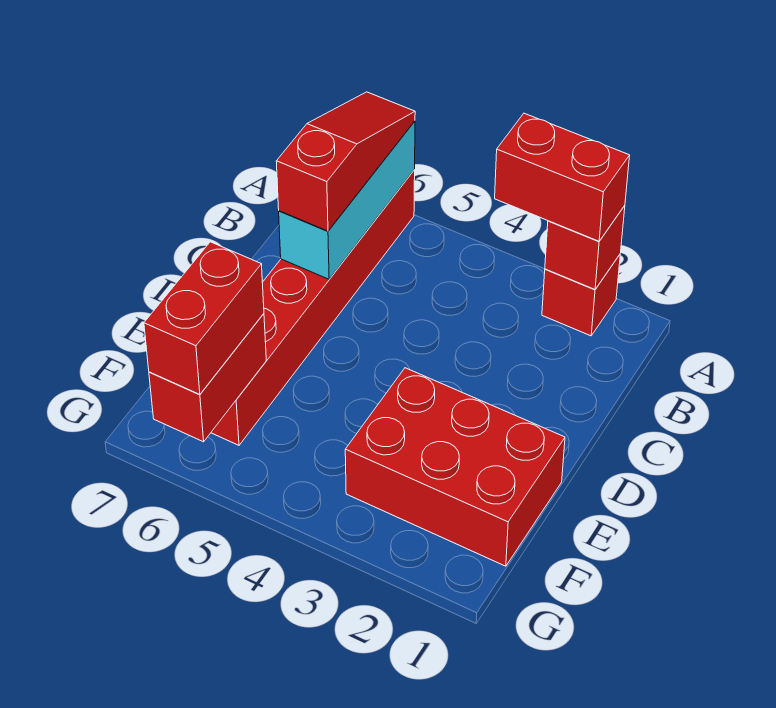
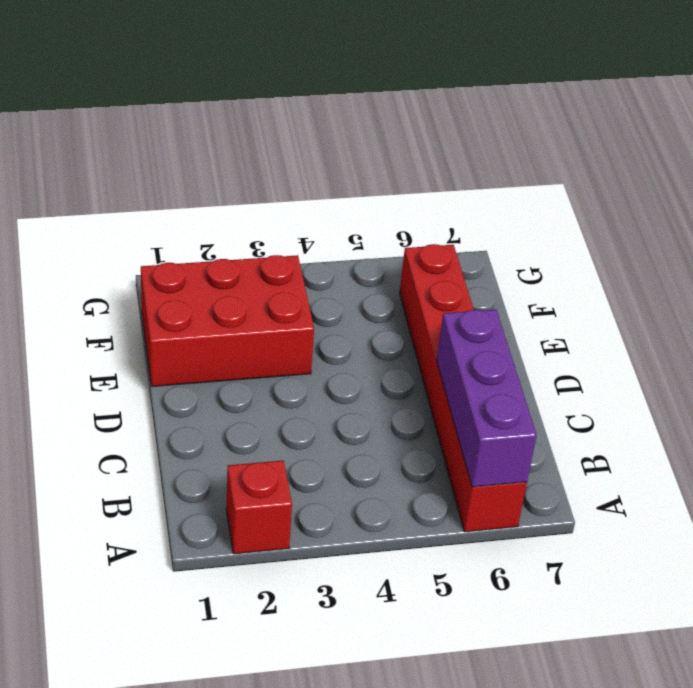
purple brick A6:C6 level 2 -> cyan brick A6:C6 level 2
none -> red brick A2 level 2
none -> red brick F6:G6 level 2

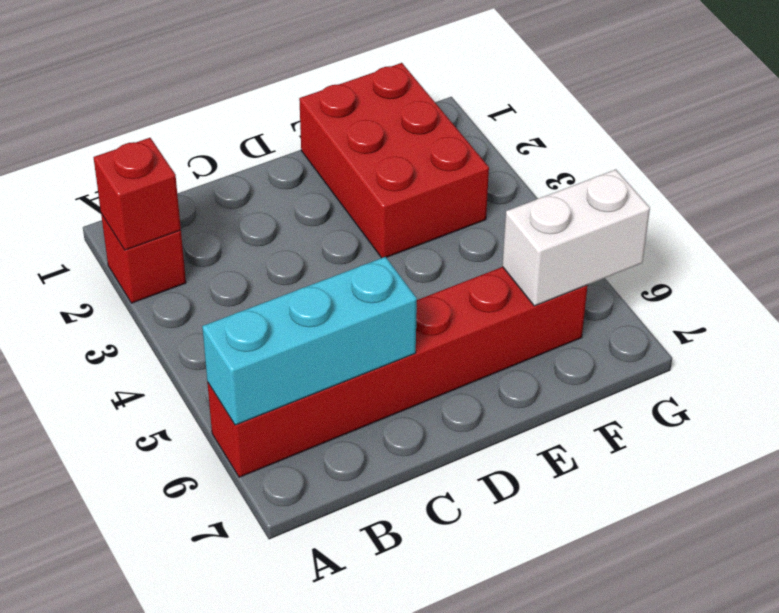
white brick F6:G6 level 2 -> red brick F6:G6 level 2
none -> red brick A2:A3 level 3
none -> red slope A6:C6 level 3 top C

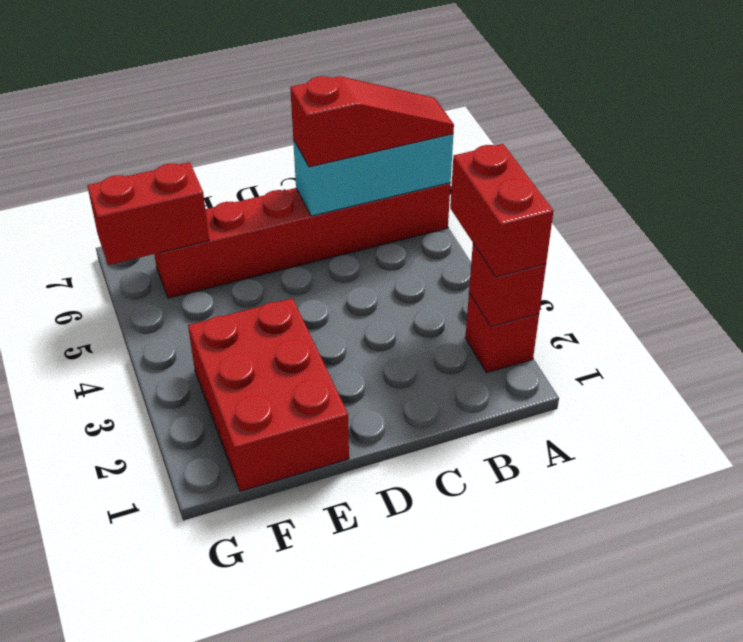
none -> red brick F6:G6 level 3

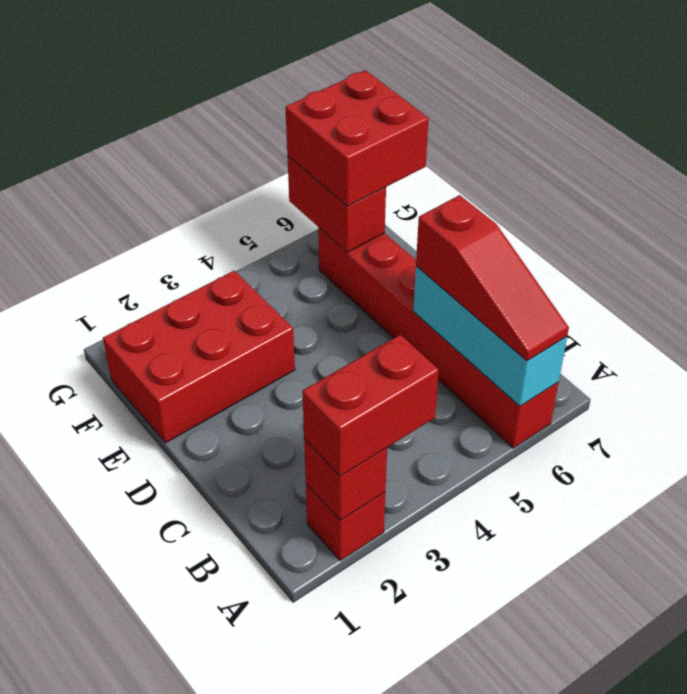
red brick F6:G7 level 3 -> red brick F6:G6 level 3

